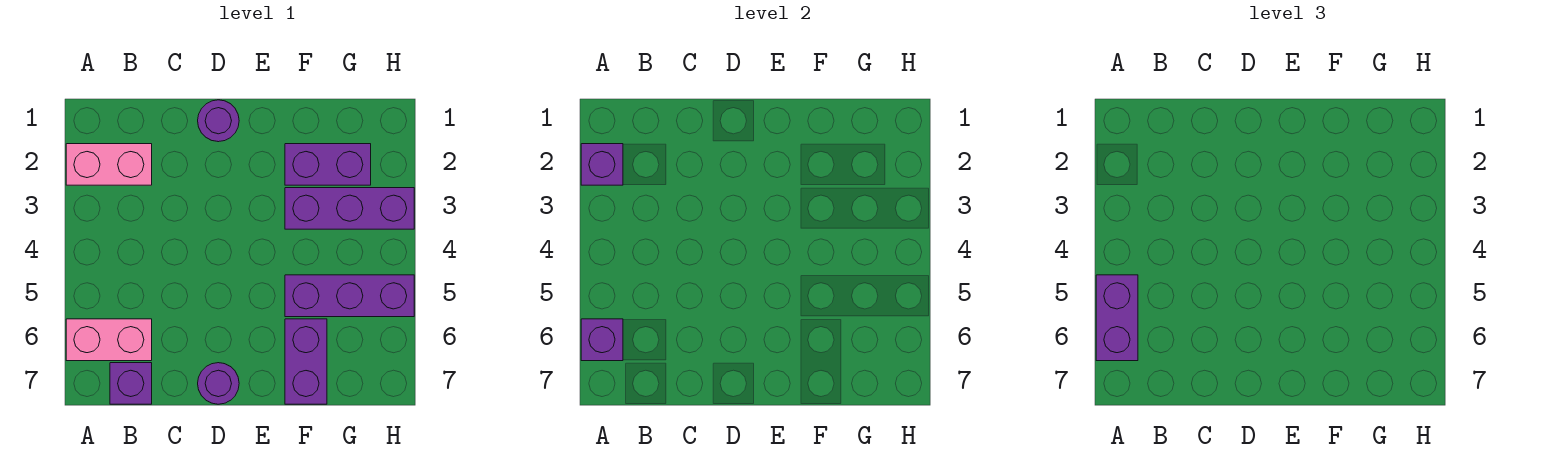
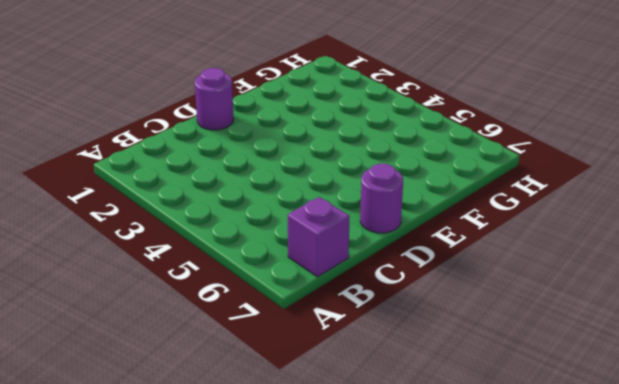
none -> pink brick A2:B2 level 1
none -> pink brick A6:B6 level 1
none -> purple brick F2:G2 level 1

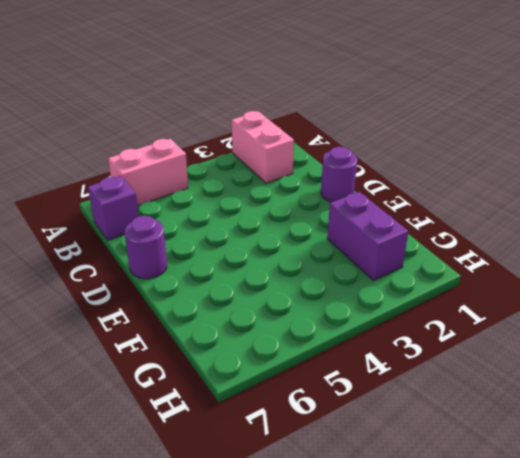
pink brick A5:A6 level 1 -> pink brick A6:B6 level 1
none -> purple brick F3:H3 level 1
none -> purple brick F5:H5 level 1
none -> purple brick F6:F7 level 1

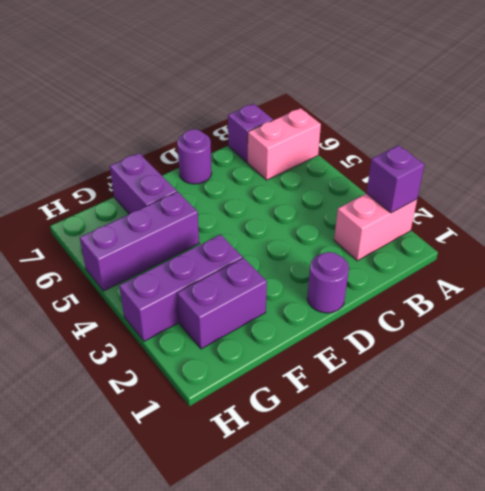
none -> purple brick A6 level 2
none -> purple brick A5:A6 level 3

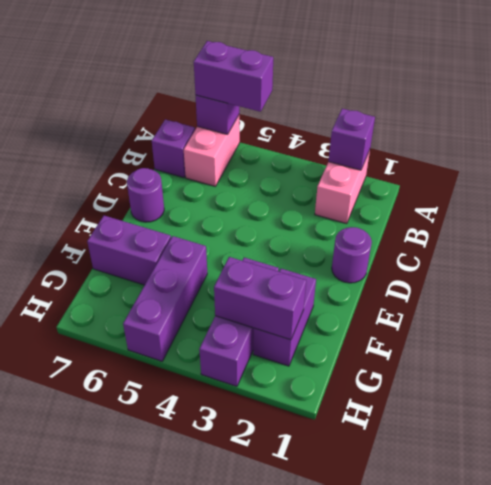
purple brick G2:G3 level 2 -> none

